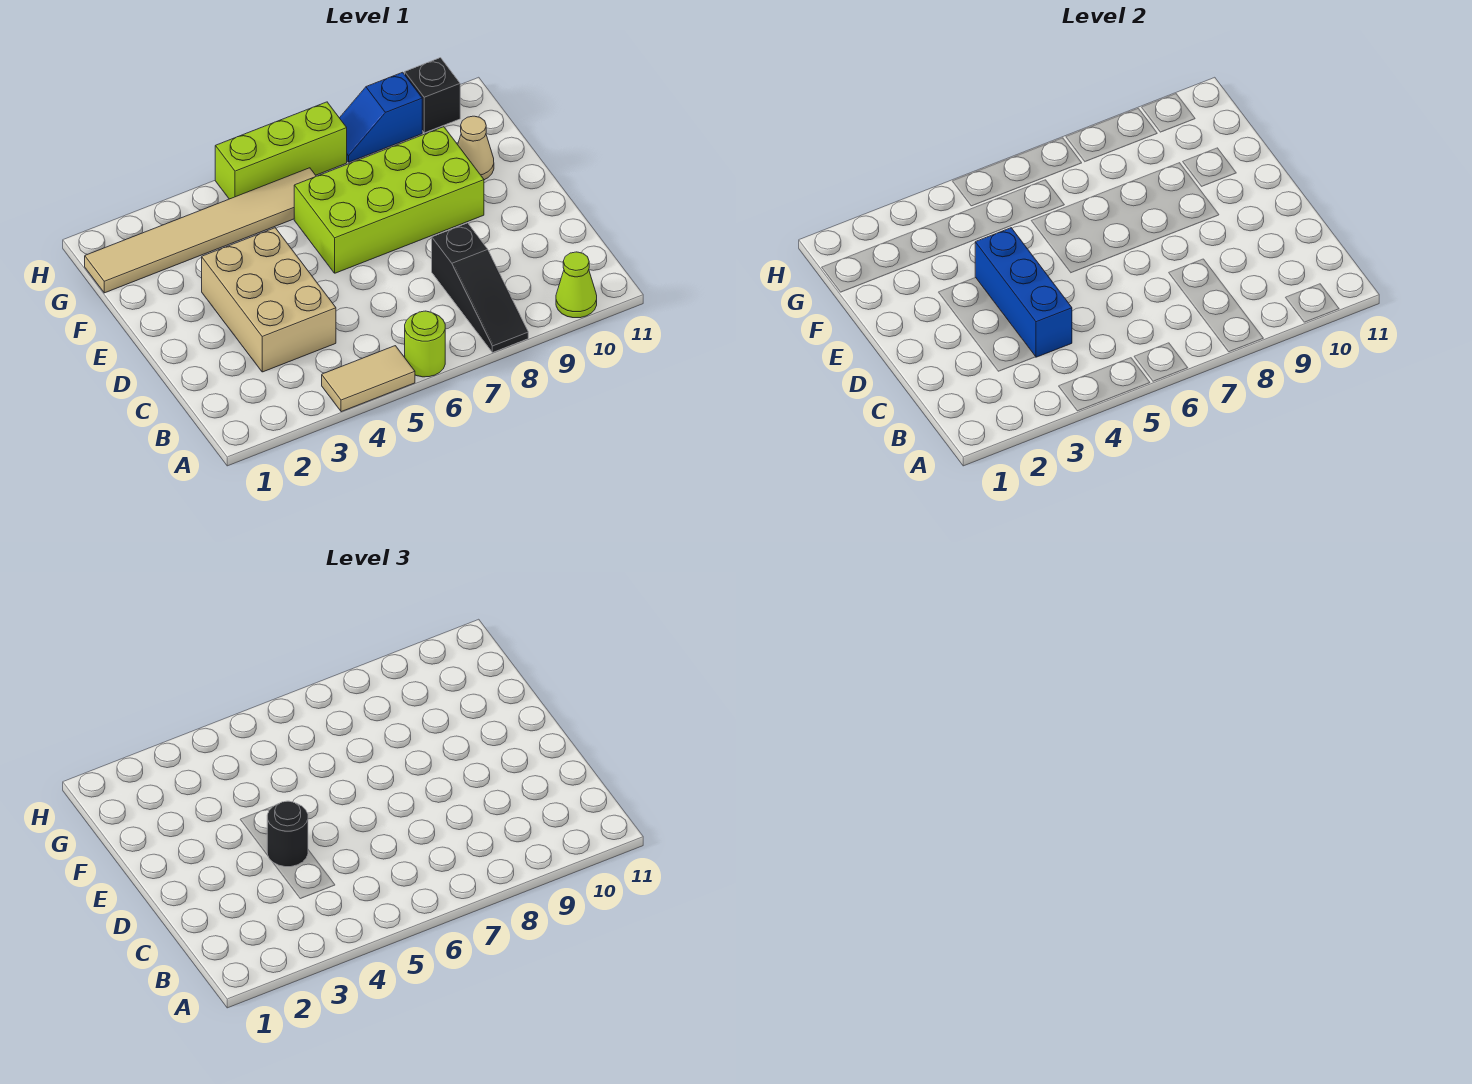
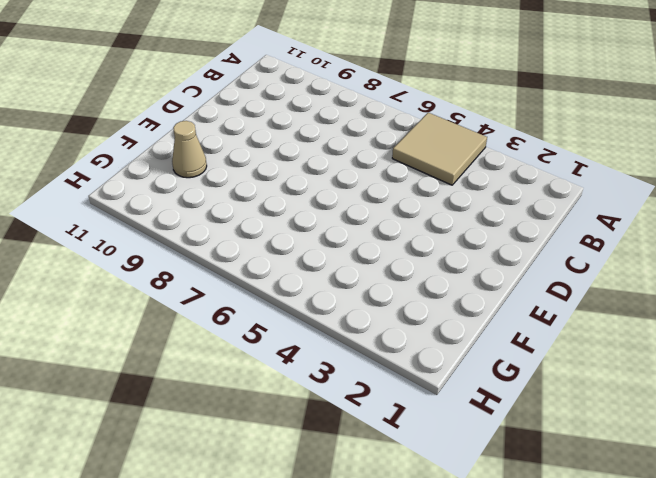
tan tile A4:B5 level 1 -> tan tile A4:A5 level 1
none -> lime round brick A6 level 1
none -> black slope A8:C8 level 1 top C
none -> lime cone A10 level 1

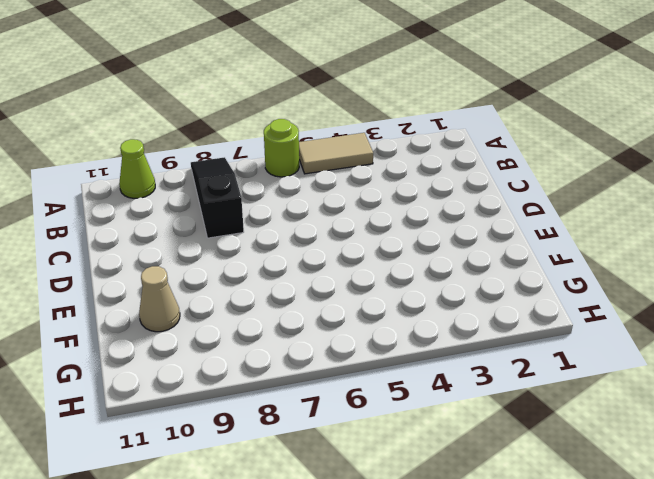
none -> tan brick C3:E4 level 1
none -> lime brick E6:F9 level 1
none -> tan tile G1:G6 level 1

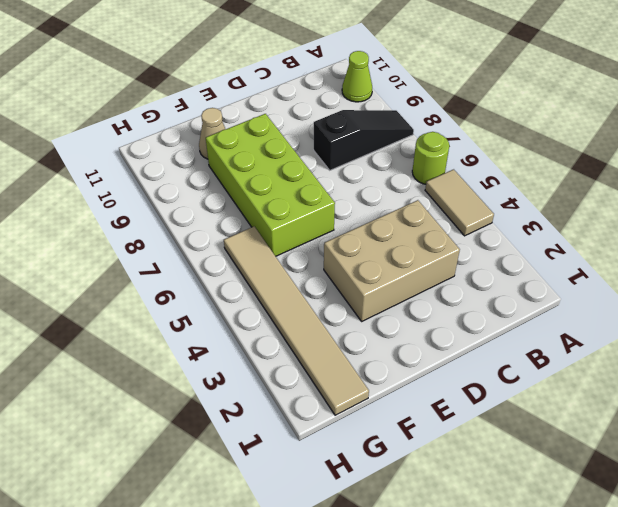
none -> lime brick H5:H7 level 1
none -> blue slope H8:H9 level 1 top 9
none -> black brick H10 level 1

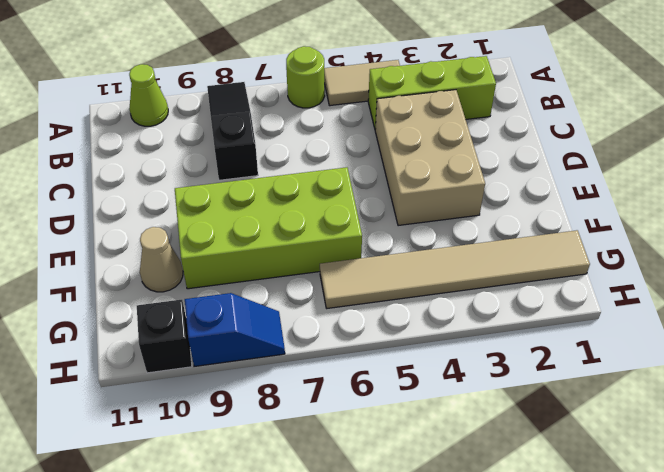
lime brick B2:B4 level 1 -> lime brick H5:H7 level 1
none -> blue brick C4:E4 level 2
none -> black round brick D4 level 3

